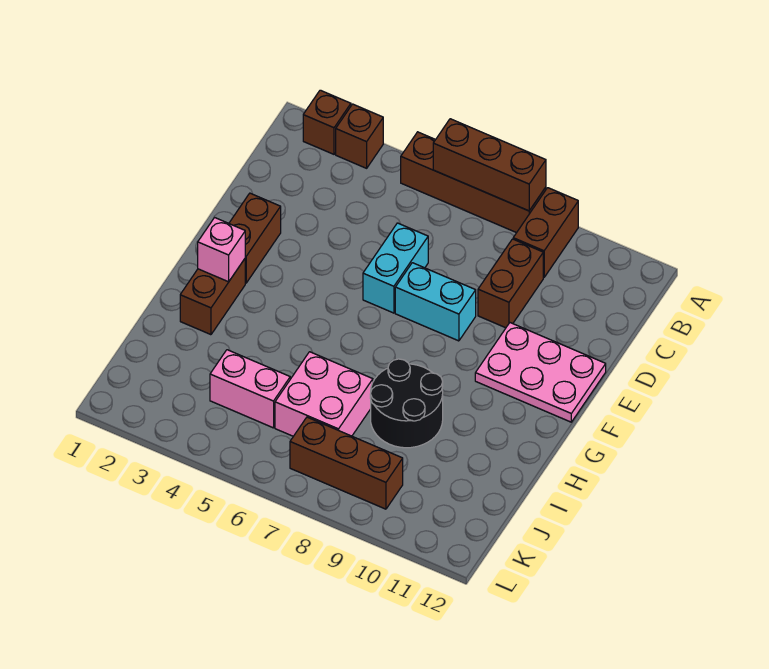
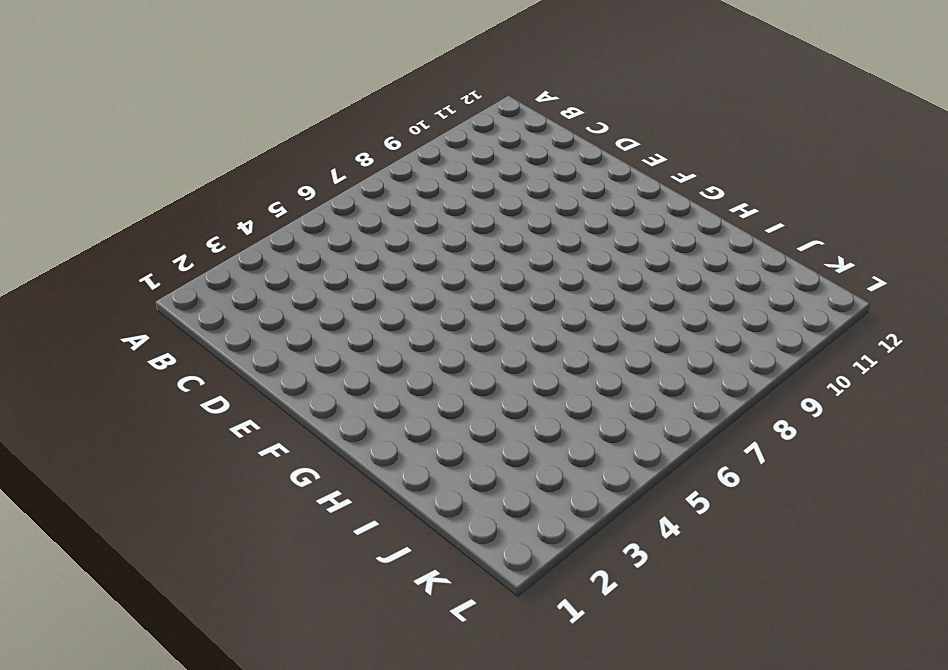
none -> brown brick A2 level 1
none -> brown brick A3 level 1
none -> brown brick A5:A8 level 1

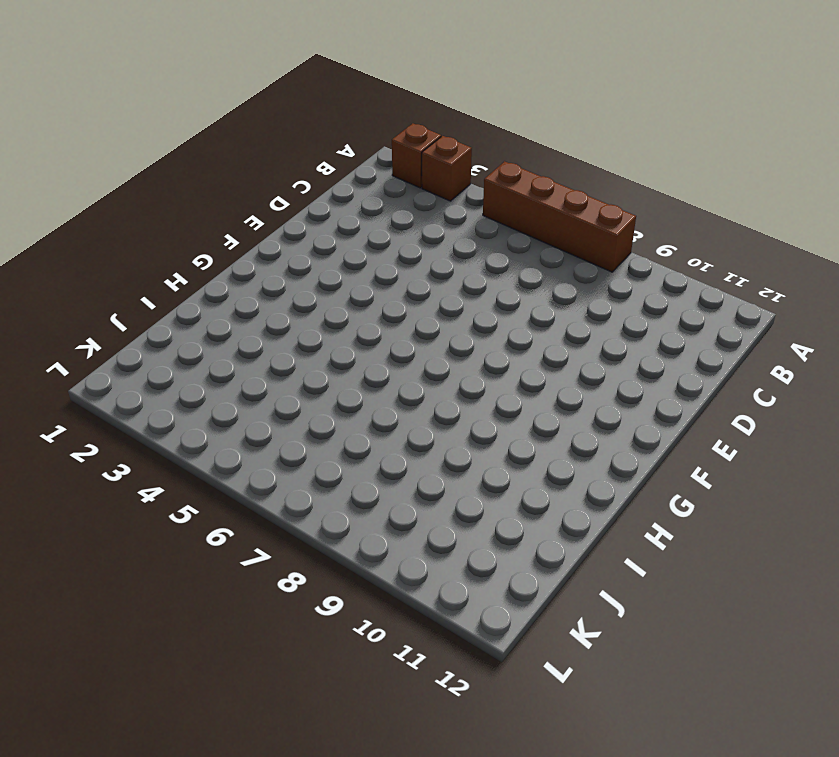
none -> brown brick A9:B9 level 1
none -> brown brick C9:D9 level 1
none -> cyan brick D6:E6 level 1

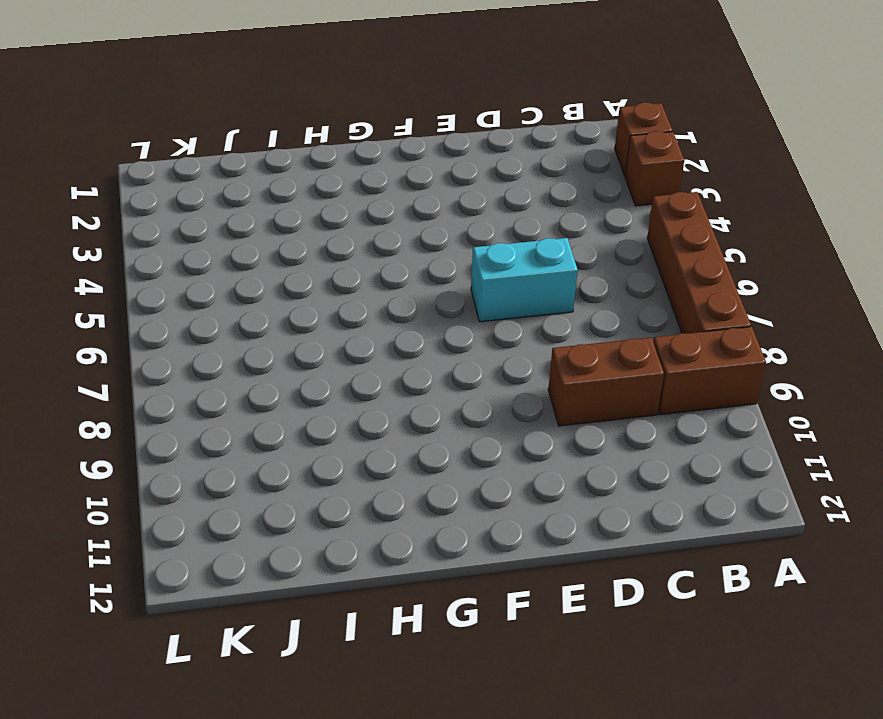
none -> brown brick E2:F2 level 1
none -> cyan brick E7:E8 level 1
none -> pink plate E10:F12 level 1

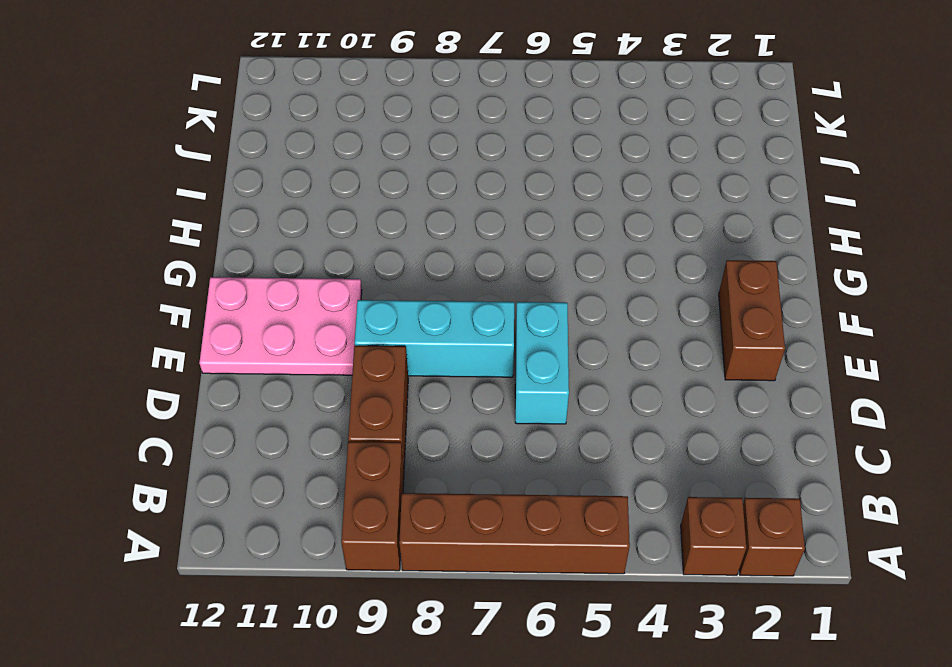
cyan brick E7:E9 level 1 -> cyan brick E7:E8 level 1
none -> brown brick G2:H2 level 1
none -> black round brick H8:I9 level 1
none -> pink brick I6:J7 level 1

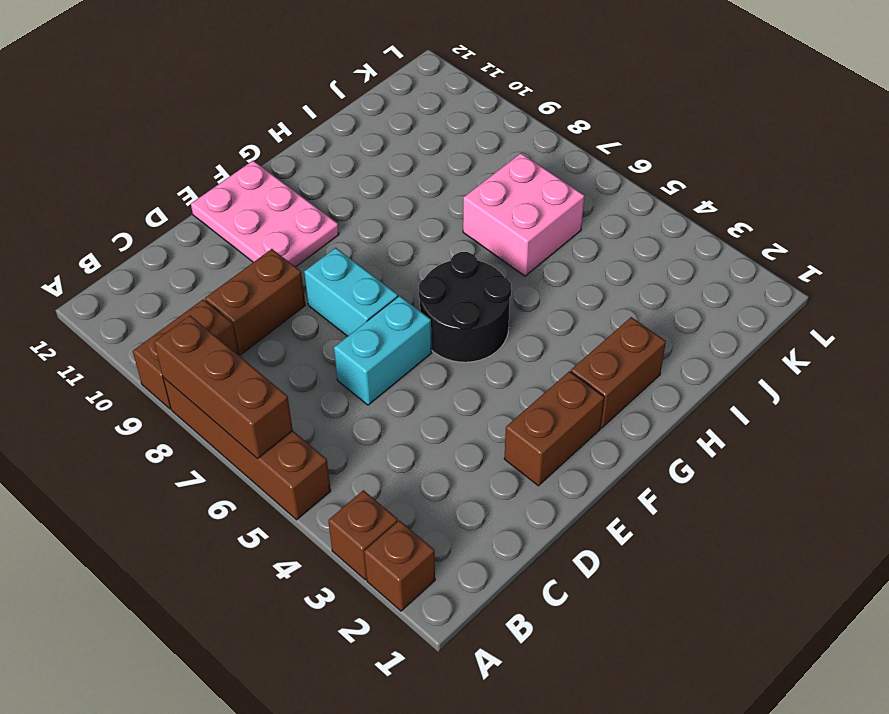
black round brick F5:G6 level 1 -> black round brick H8:I9 level 1
none -> pink brick J4:J5 level 1
none -> brown brick K7:K9 level 1
none -> pink brick G2 level 2

